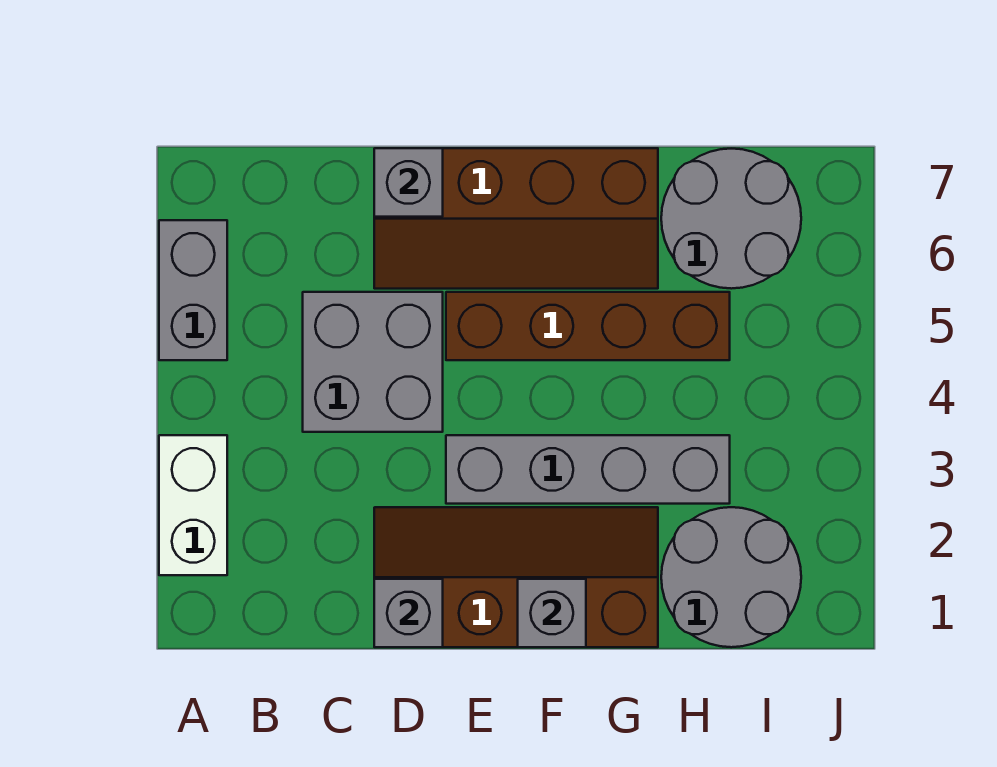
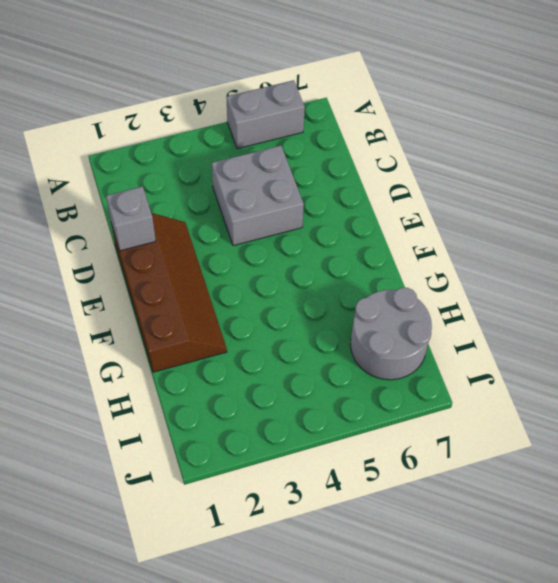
none -> white brick A2:A3 level 1
none -> brown slope D6:G7 level 1 top 7
none -> grey brick E3:H3 level 1

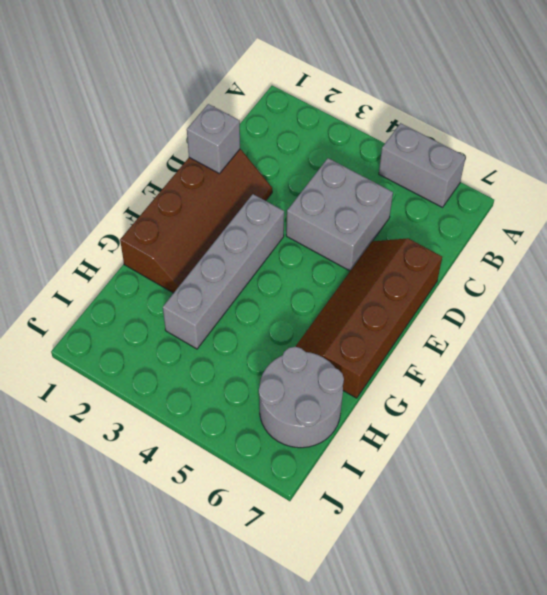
none -> white brick A2:A3 level 1
none -> brown brick E5:H5 level 1
none -> grey round brick H1:I2 level 1

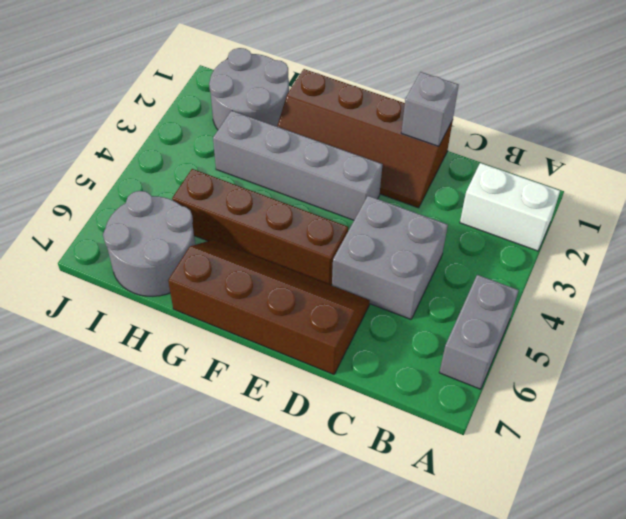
white brick A2:B2 level 1 -> white brick A2:A3 level 1
none -> grey brick D7 level 2
none -> grey brick F1 level 2

